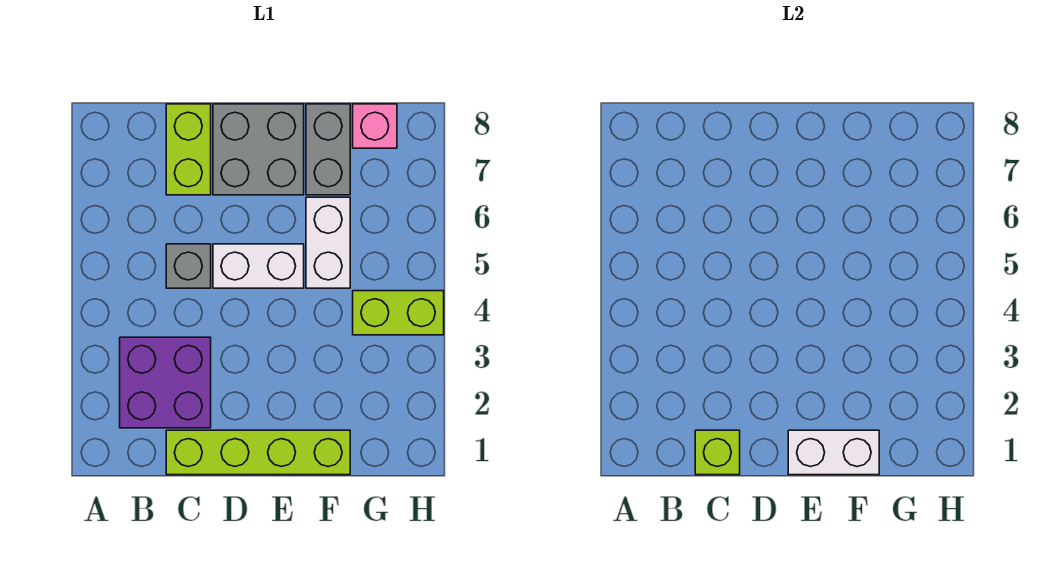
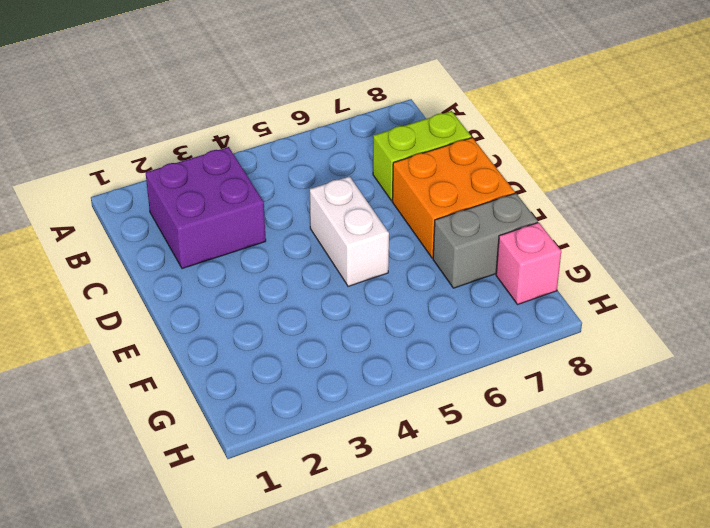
orange brick D7:E8 level 1 -> grey brick D7:E8 level 1
none -> lime brick C1:F1 level 1
none -> grey brick C5 level 1
none -> white brick F5:F6 level 1

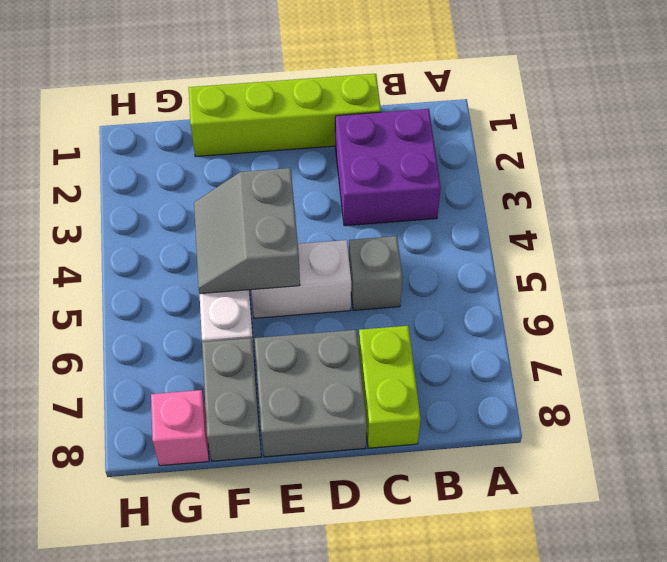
grey slope E4:F5 level 2 top E -> none
none -> lime brick G4:H4 level 1
none -> lime brick C1 level 2
none -> white brick E1:F1 level 2

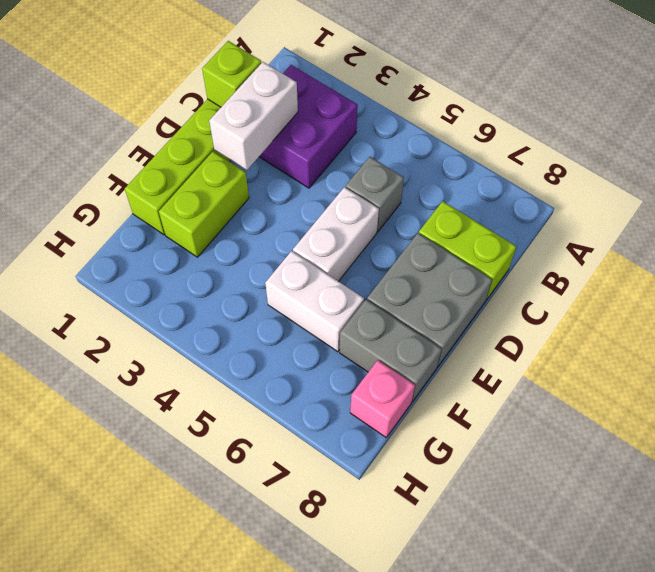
white brick C2:D2 level 2 -> white brick E1:F1 level 2
lime brick E2:F2 level 1 -> lime brick G4:H4 level 1

